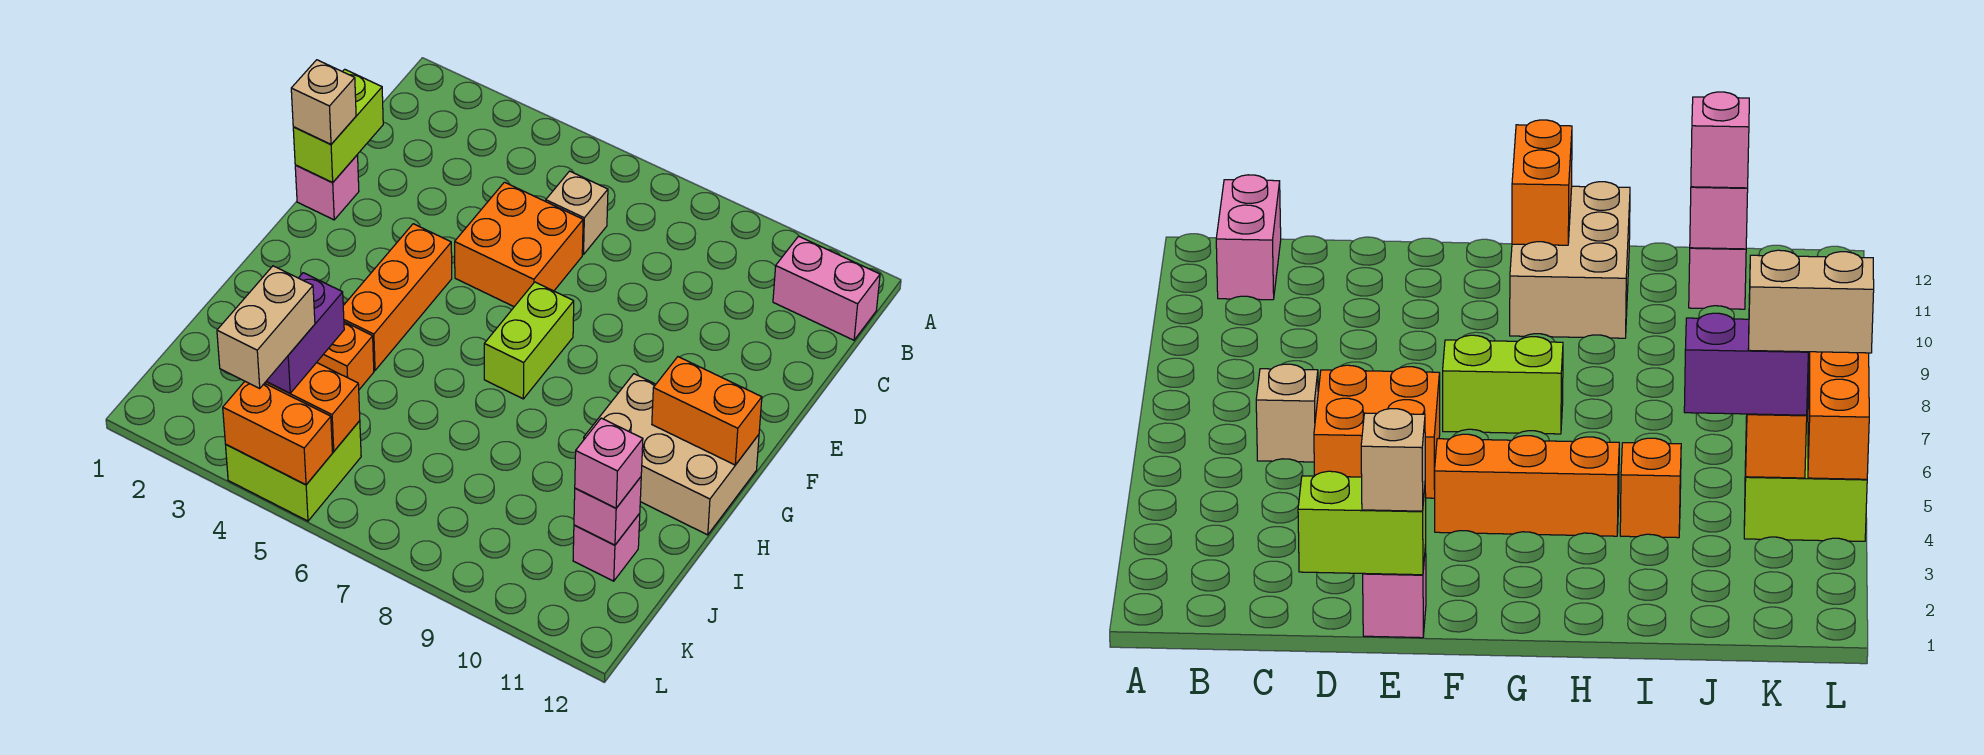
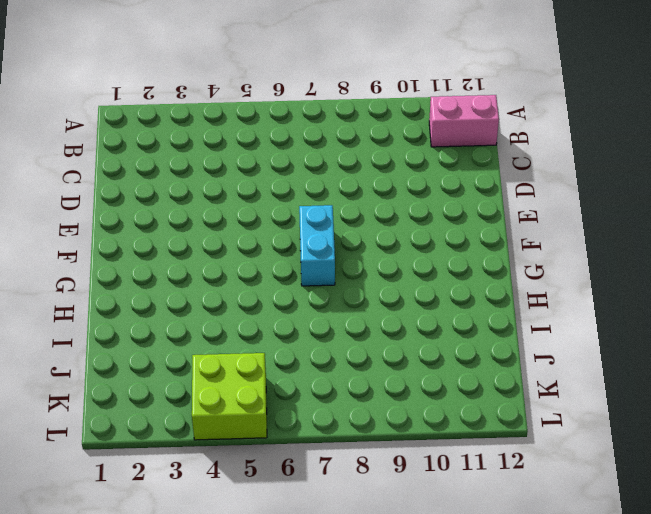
cyan brick F7:G7 level 1 -> lime brick F7:G7 level 1
none -> tan brick C6 level 1
none -> orange brick D5:E6 level 1
none -> pink brick E1 level 1

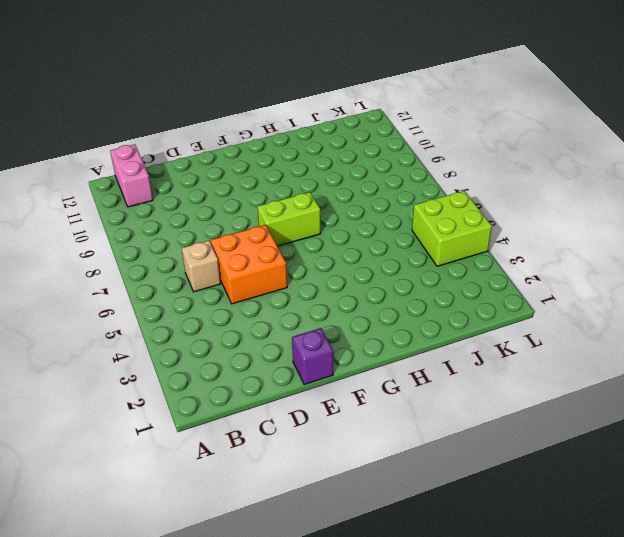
purple brick E1 level 1 -> pink brick E1 level 1
none -> orange brick F4:H4 level 1
none -> tan brick G10:H12 level 1
none -> orange brick I4 level 1

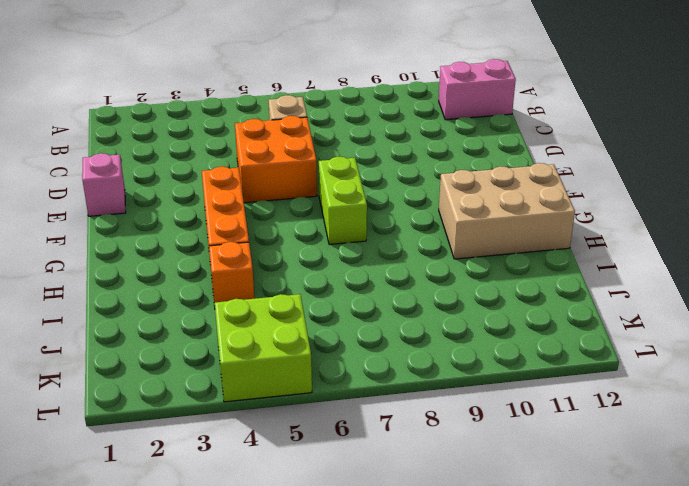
none -> pink brick J11 level 1
none -> lime brick D1:E1 level 2
none -> orange brick G11:G12 level 2

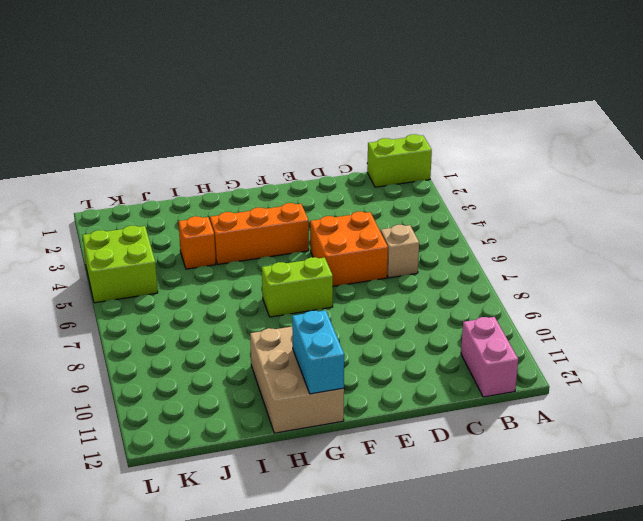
lime brick A1:B1 level 1 -> lime brick D1:E1 level 2
cyan brick G11:G12 level 2 -> orange brick G11:G12 level 2
none -> pink brick E1 level 1
none -> pink brick J11 level 1
none -> pink brick J11 level 2

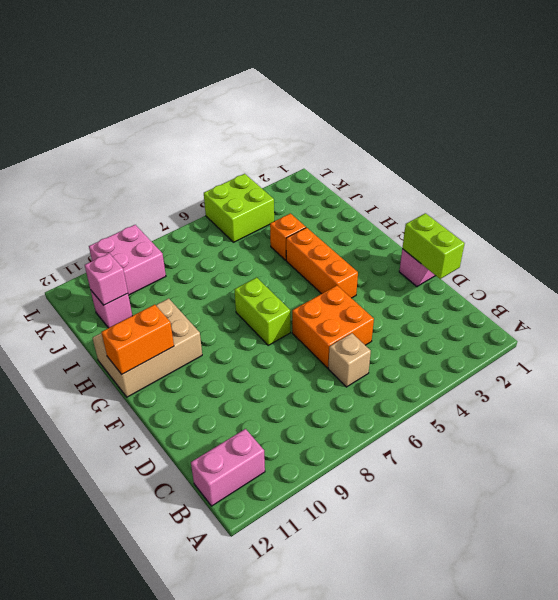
pink brick K9:L10 level 1 -> none
none -> orange brick K4:K5 level 2
none -> orange brick L4:L5 level 2
none -> tan brick E1 level 3

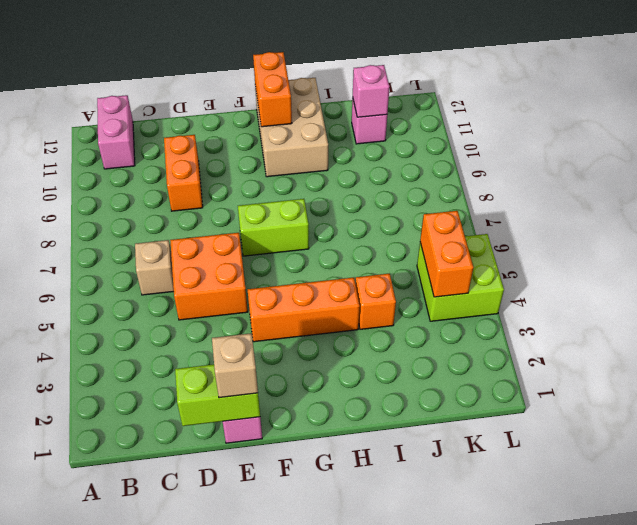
orange brick D9:D10 level 1 -> orange brick L4:L5 level 2
none -> purple brick J4:K4 level 3
none -> pink brick J11 level 3
none -> tan brick K4:L4 level 4

